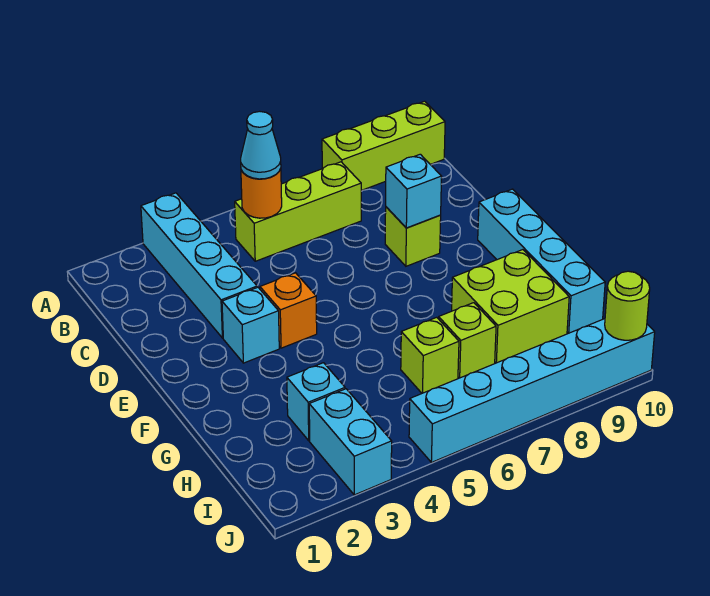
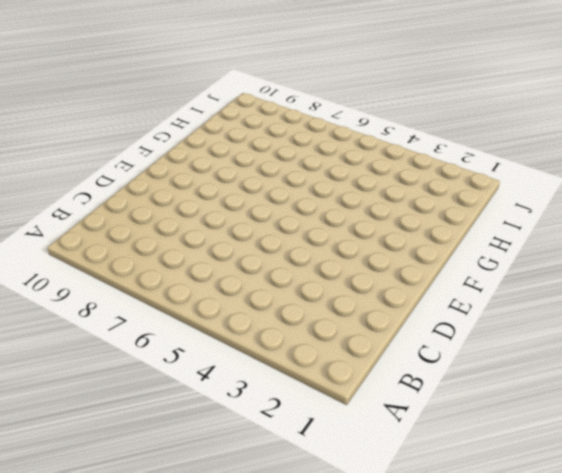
none -> cyan brick A3:D3 level 1
none -> lime brick A8:A10 level 1
none -> lime brick B5:B7 level 1

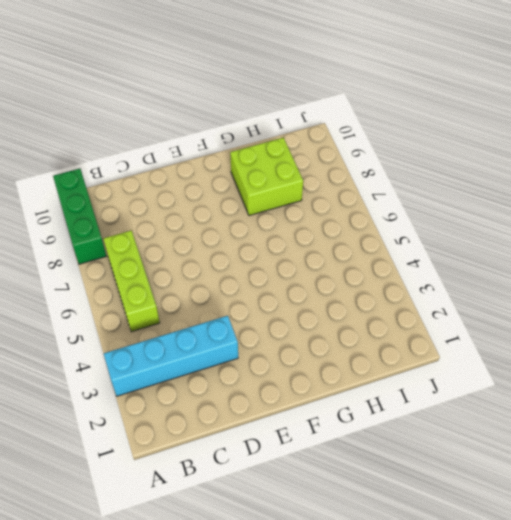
green brick A8:A10 level 1 -> lime brick A8:A10 level 1
none -> lime brick D8 level 1
none -> cyan brick E3 level 1
none -> orange brick E4 level 1

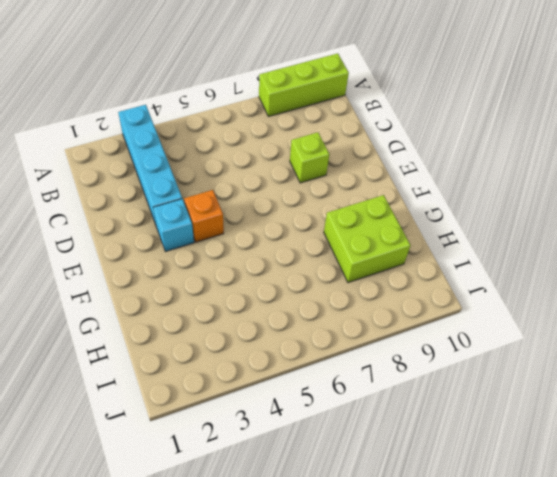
none -> lime brick B5:B7 level 1
none -> cyan brick E10:H10 level 1
none -> cyan brick H3 level 1

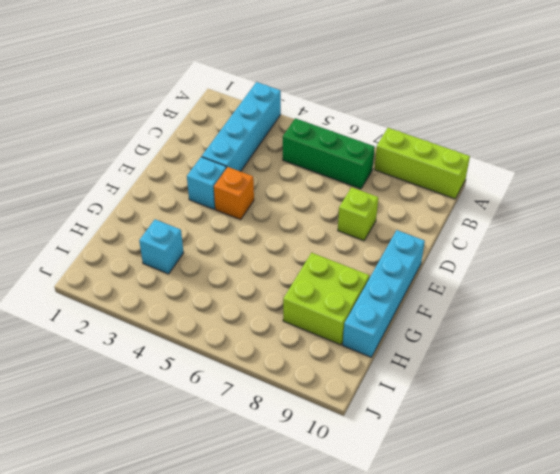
green brick B5:B7 level 1 -> lime brick B5:B7 level 1
none -> lime brick H6 level 1
none -> lime brick H7 level 1
none -> cyan brick I3:J3 level 1

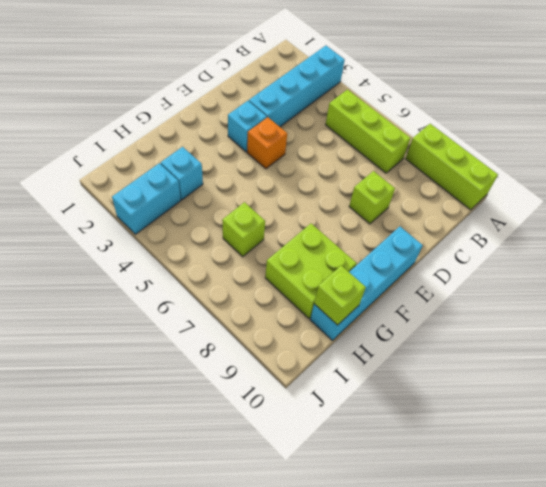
lime brick H10 level 2 -> lime brick H7 level 1
none -> cyan brick J5:J10 level 1
none -> orange round brick B5 level 2
none -> cyan brick D8 level 2

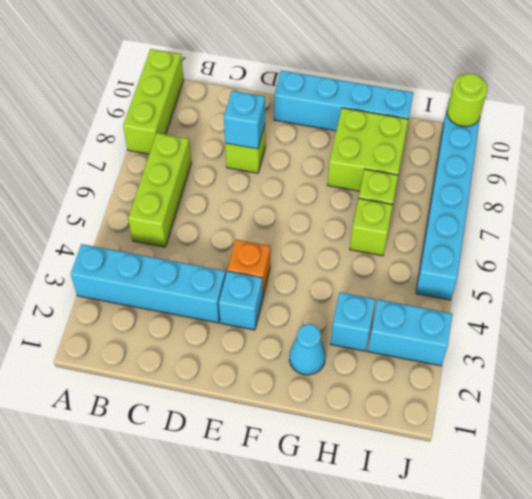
cyan cone G2 level 1 -> cyan cone B5 level 3
none -> orange round brick B5 level 2

